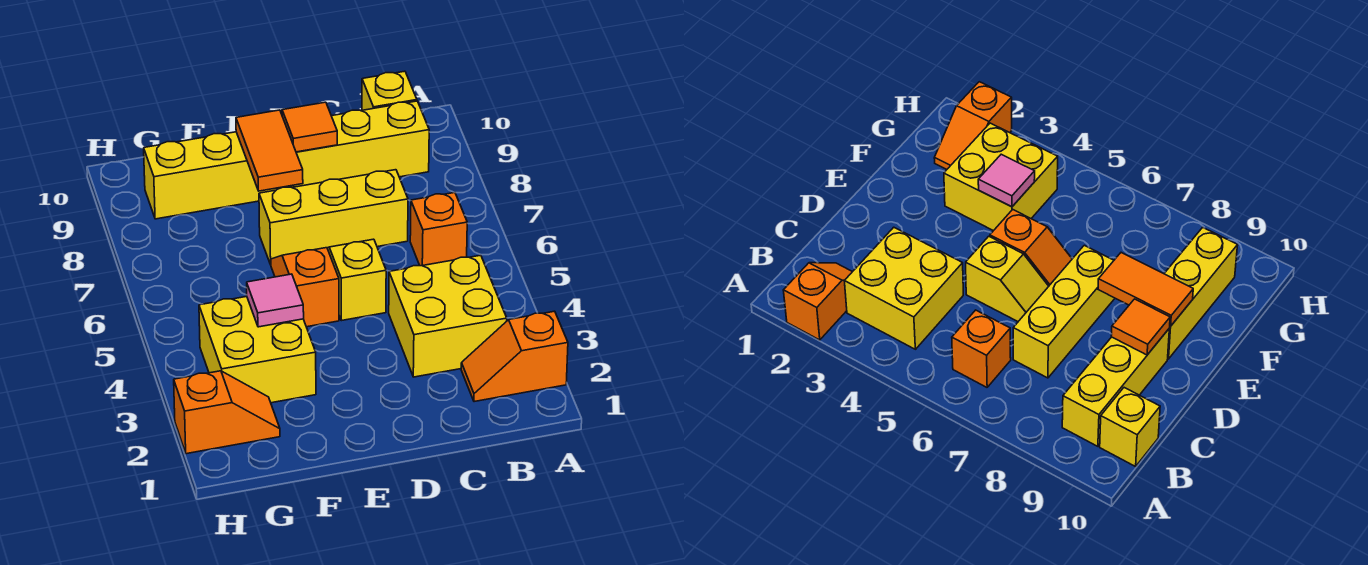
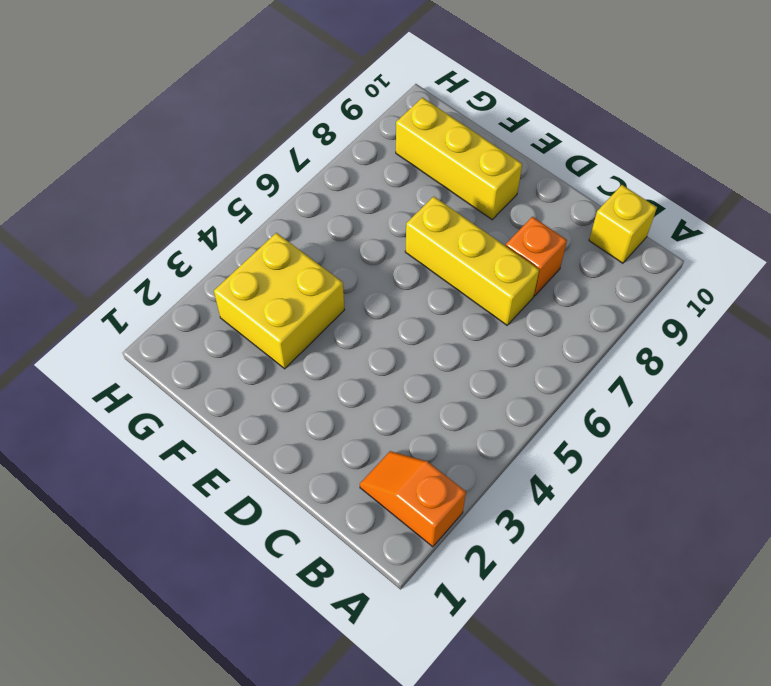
orange brick C8 level 1 -> orange brick B6 level 1
none -> yellow brick B3:C4 level 1
none -> yellow brick B9:D9 level 1
none -> yellow slope D5:D6 level 1 top 5

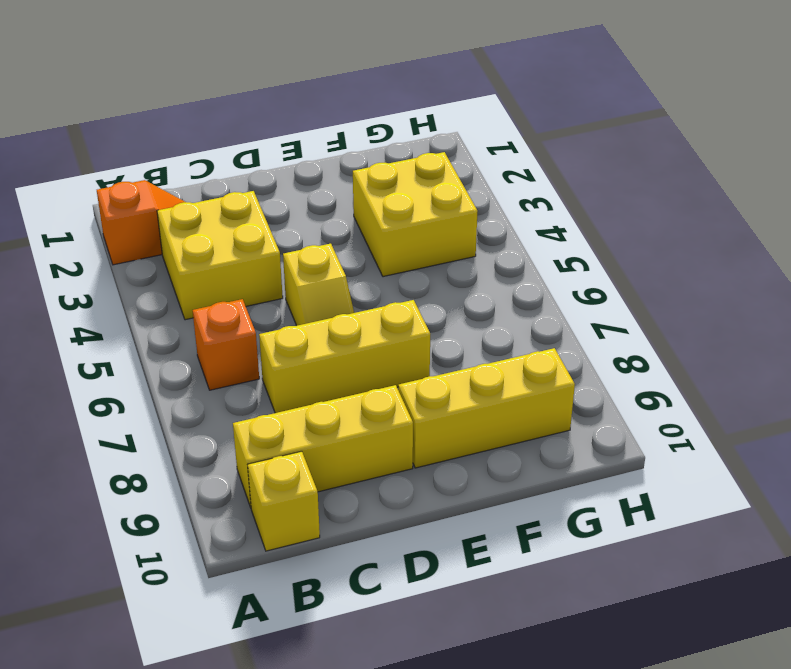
none -> orange slope E5:E6 level 1 top 5
none -> orange slope G2:H2 level 1 top H
none -> orange tile D9 level 2

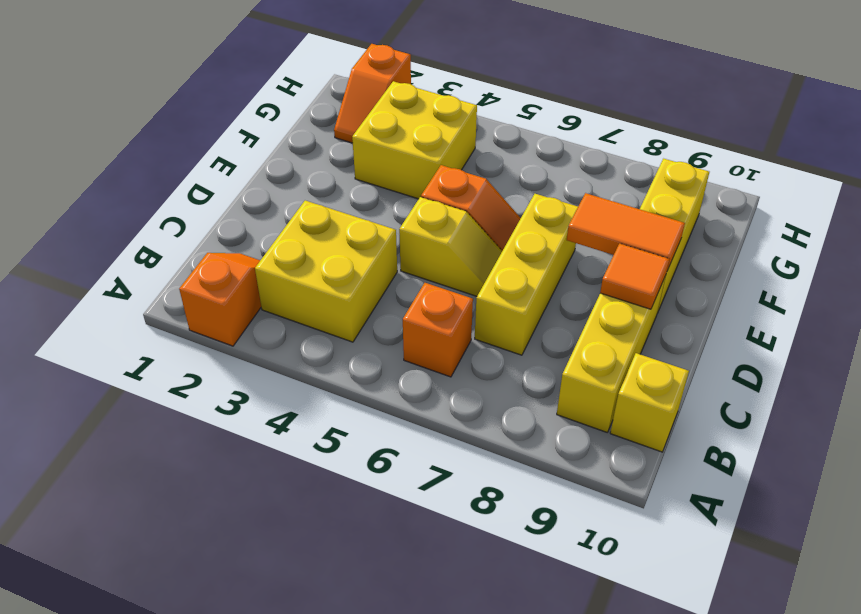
none -> pink tile F4 level 2

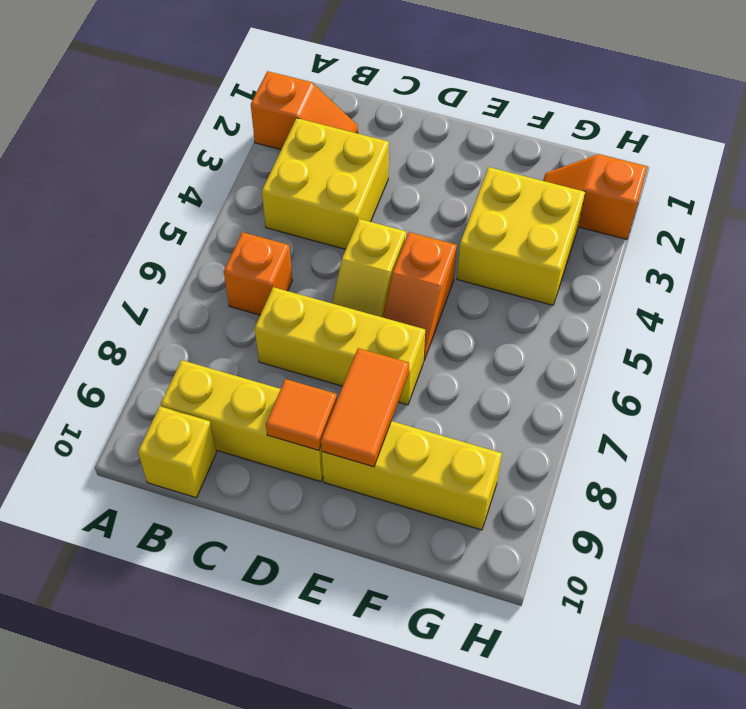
none -> pink tile F4 level 2

